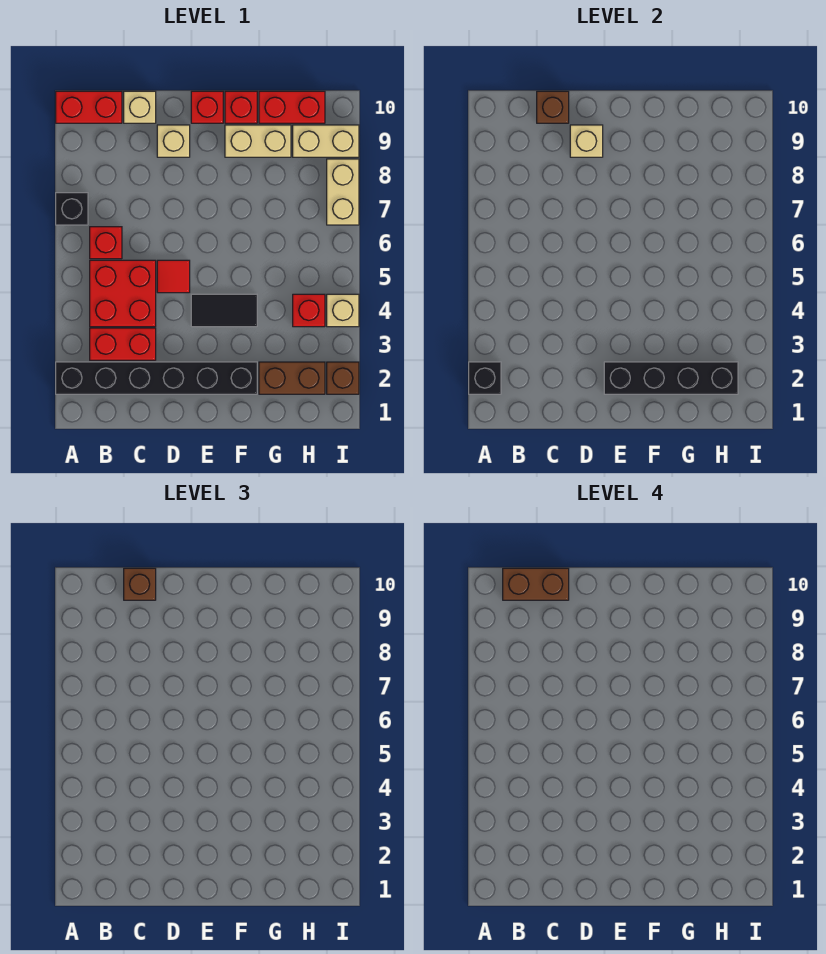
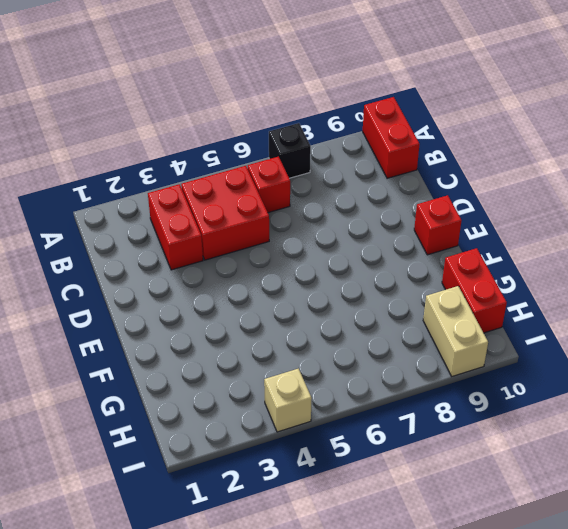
none -> black brick A2:F2 level 1
none -> tan brick C10 level 1
none -> red tile D5 level 1

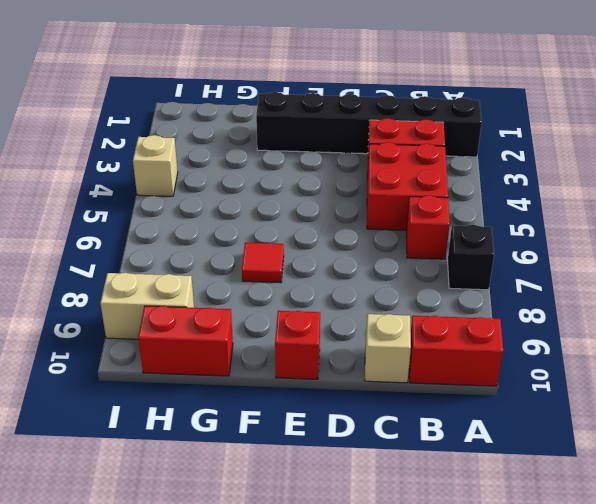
red tile F7 level 1 -> red tile D5 level 1
none -> tan brick D9 level 1
none -> black tile E4:F4 level 1
none -> tan brick F9:G9 level 1

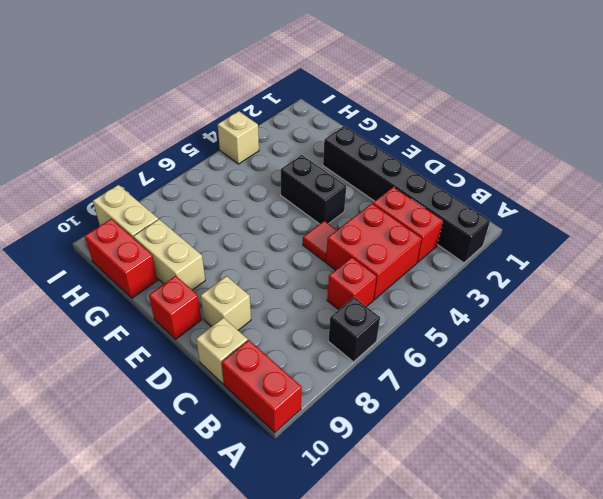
black brick E4:F4 level 1 -> black tile E4:F4 level 1
none -> red brick F10 level 1
none -> brown brick G2:H2 level 1
none -> red brick H4 level 1

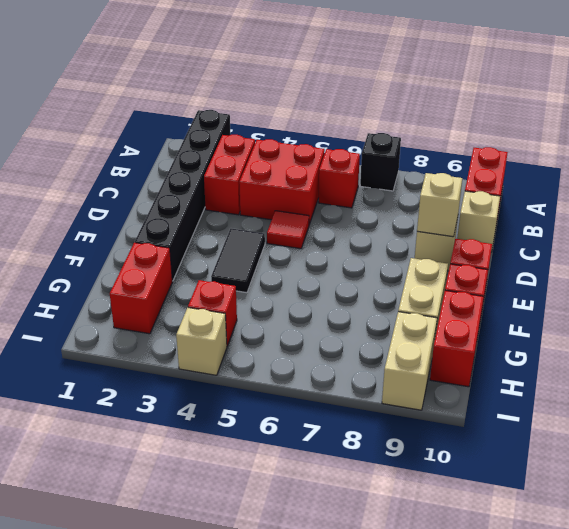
red brick G2:H2 level 1 -> brown brick G2:H2 level 1
none -> brown brick I2 level 1
none -> tan brick I7:I8 level 1
none -> black brick A2 level 2

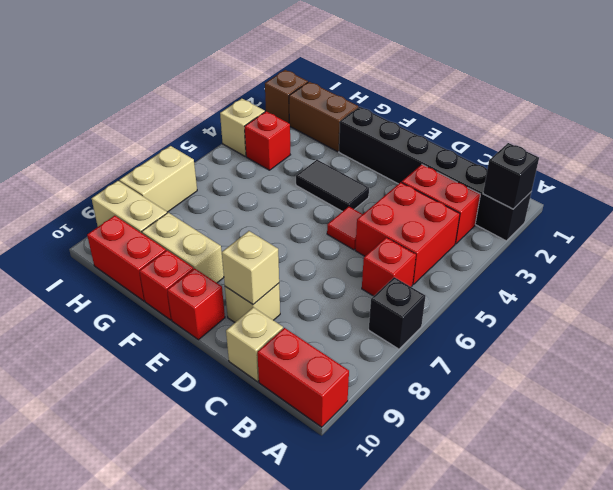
none -> brown brick C10 level 2
none -> black brick E2:H2 level 2
none -> brown brick C10 level 3

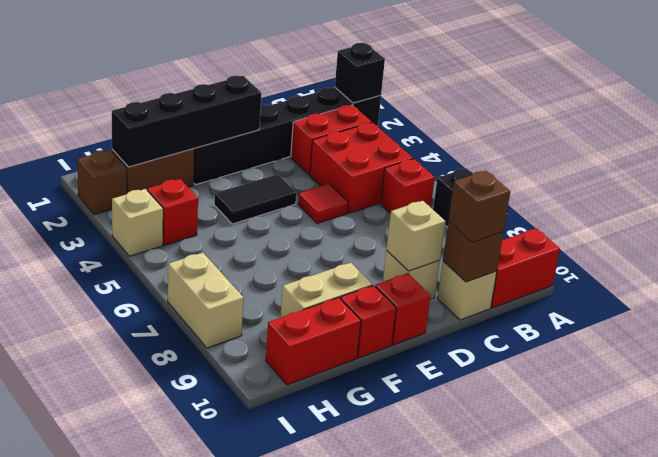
none -> tan brick H9:I9 level 1
none -> brown brick B10:C10 level 4

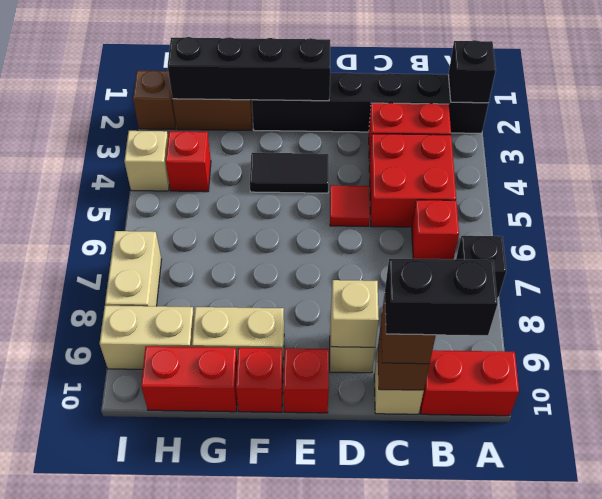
black brick B10:C10 level 4 -> brown brick B10:C10 level 4

